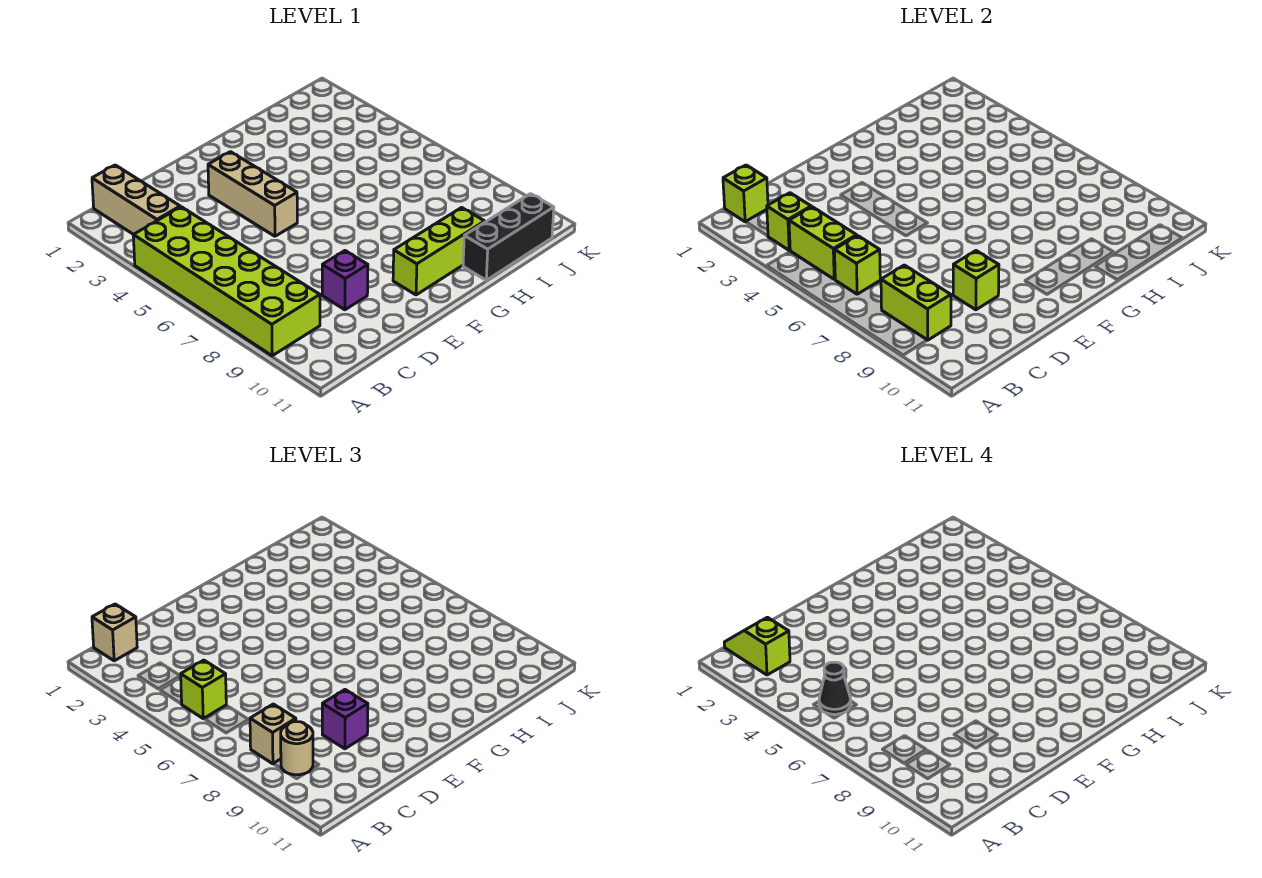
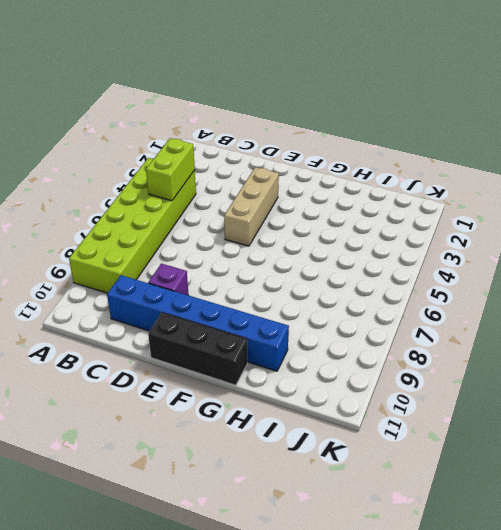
blue brick C10:H10 level 1 -> lime brick F10:H10 level 1
black brick E11:G11 level 1 -> black brick H11:J11 level 1
none -> tan brick B1:B3 level 1
none -> lime brick B1 level 2
none -> lime brick B3 level 2

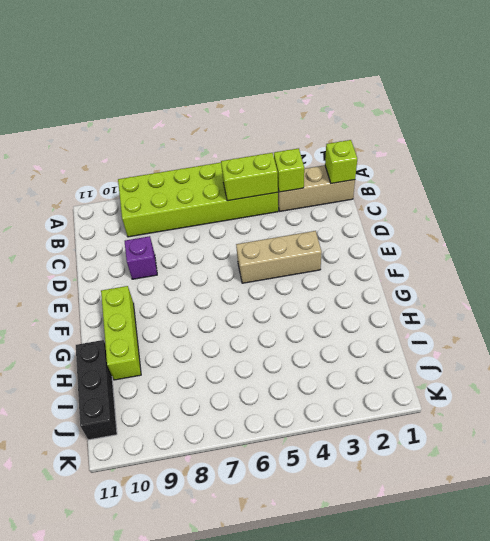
none -> lime brick B6 level 2
none -> lime brick B8:B9 level 2
none -> lime brick D9 level 2

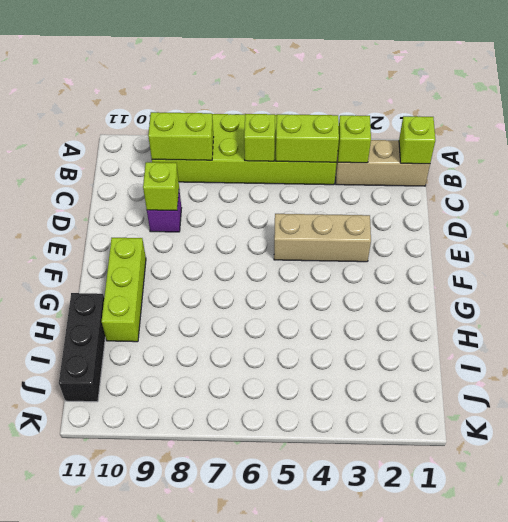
none -> tan brick B1 level 3
none -> lime brick B5 level 3
none -> tan brick B8 level 3

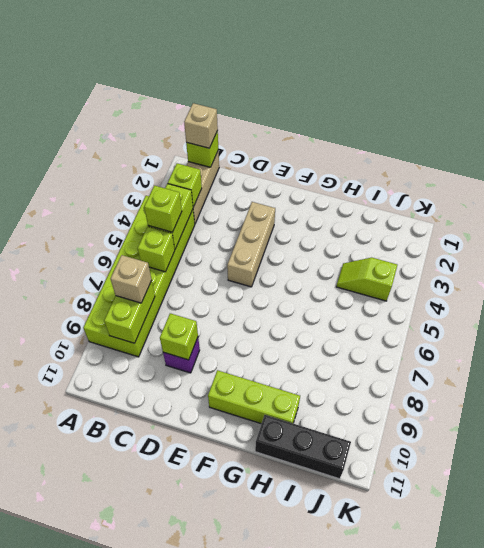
lime slope I4:J4 level 1 top J -> lime slope B1:B2 level 4 top 2
none -> tan round brick B9 level 3
none -> purple brick D9 level 3
none -> black cone B5 level 4

